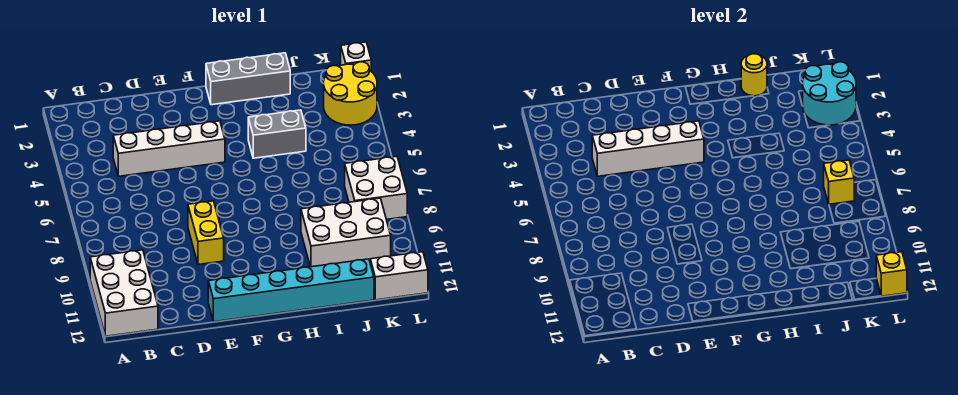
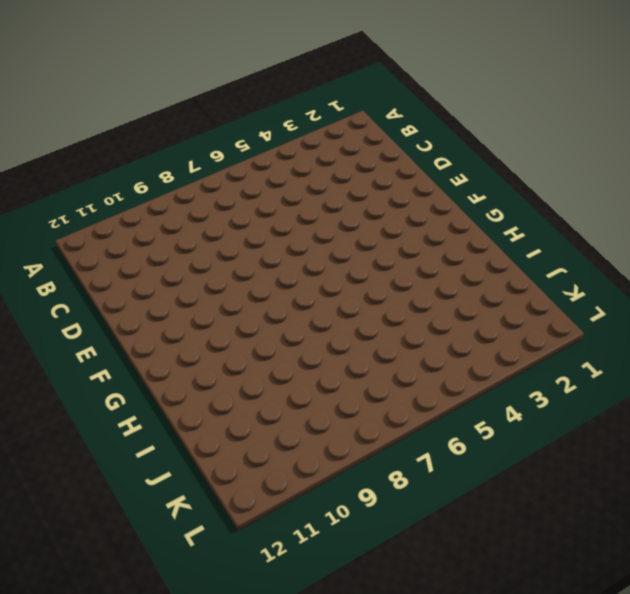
none -> white brick A10:B12 level 1
none -> white brick C4:F4 level 1
none -> yellow brick E8:E9 level 1

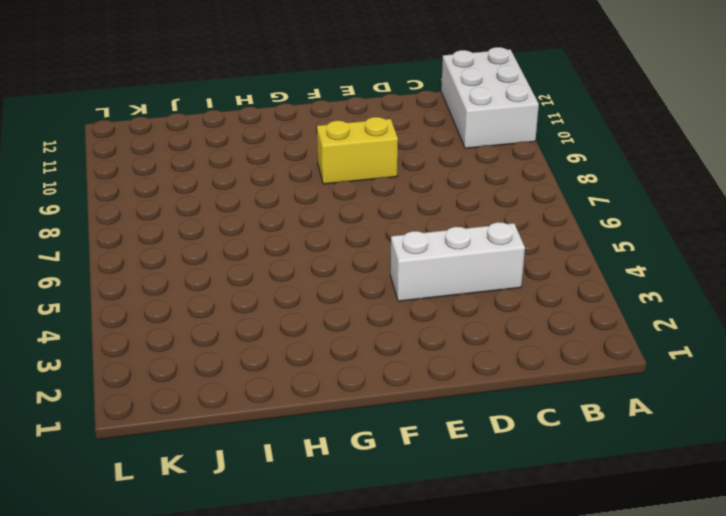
white brick C4:E4 level 1 -> white brick C4:F4 level 1
yellow brick E9:F9 level 1 -> yellow brick E8:E9 level 1
none -> cyan brick E12:J12 level 1
none -> grey brick G1:I1 level 1
none -> grey brick H4:I4 level 1

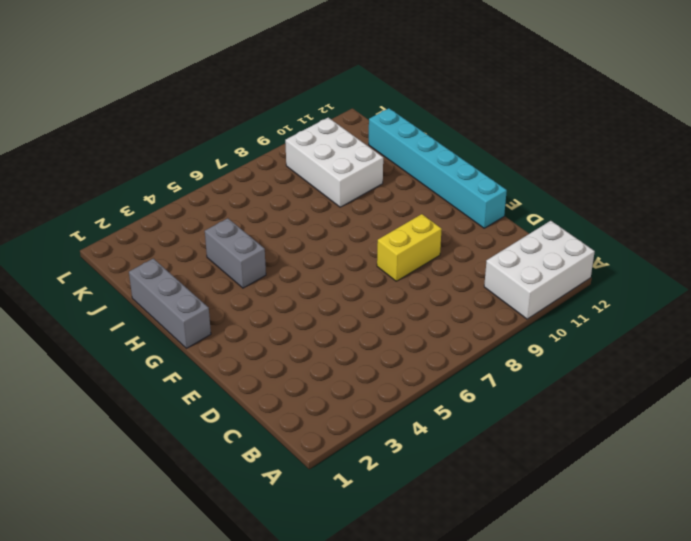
none -> white brick C4:F4 level 1
none -> yellow round brick K2:L3 level 1
none -> white brick K7:L8 level 1

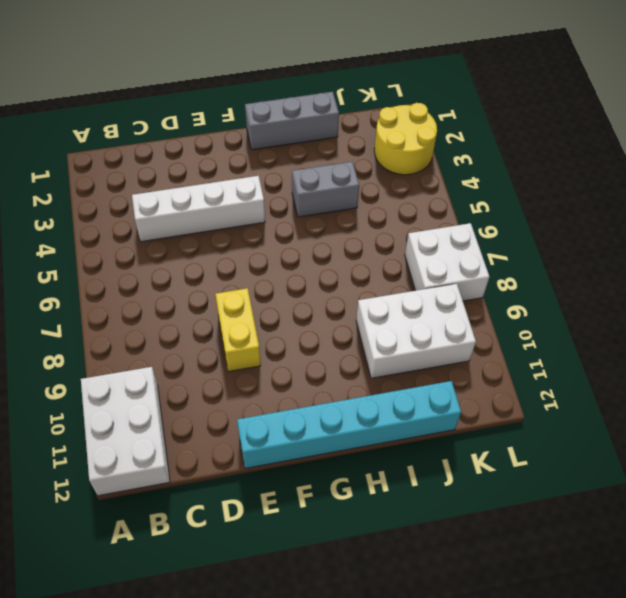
none -> white brick K12:L12 level 1
none -> white brick L1 level 1
none -> white brick C4:F4 level 2

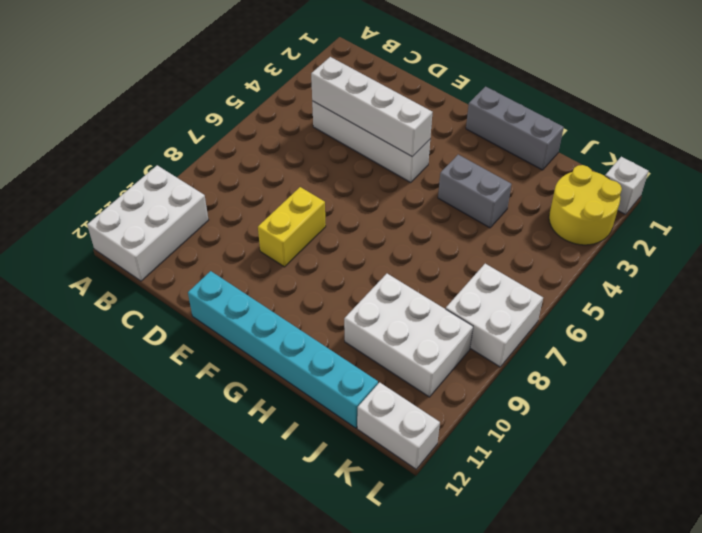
none -> yellow round brick I1 level 2
none -> cyan round brick K2:L3 level 2
none -> yellow brick K7 level 2

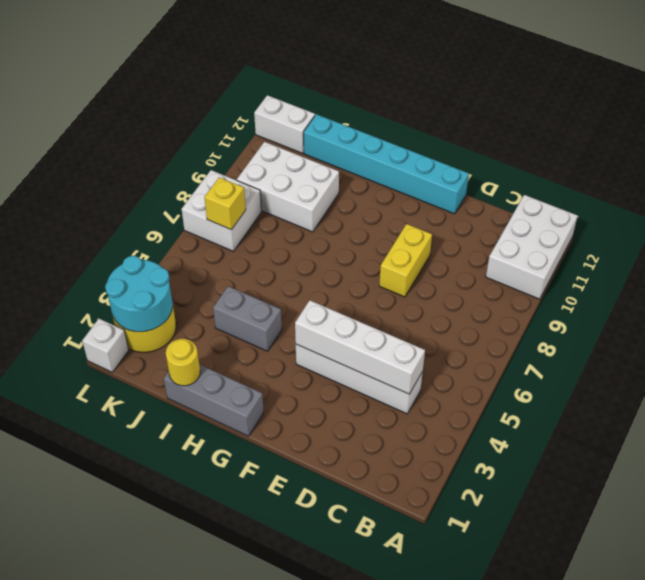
none -> yellow brick L12 level 2

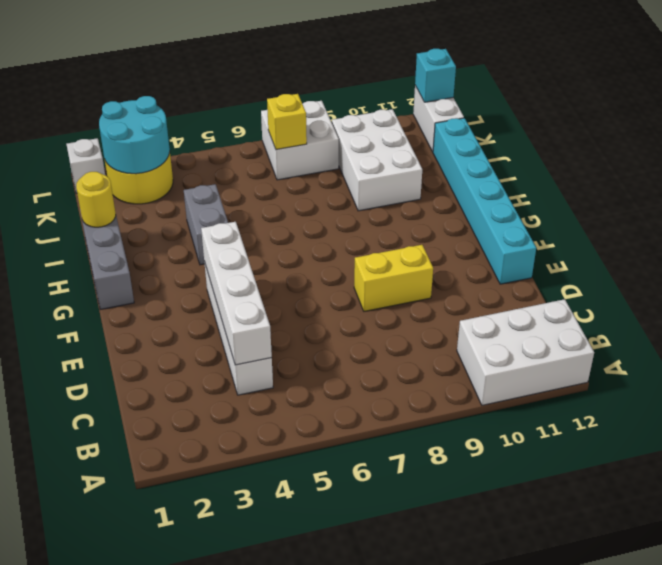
cyan brick L12 level 2 -> yellow brick L12 level 2

